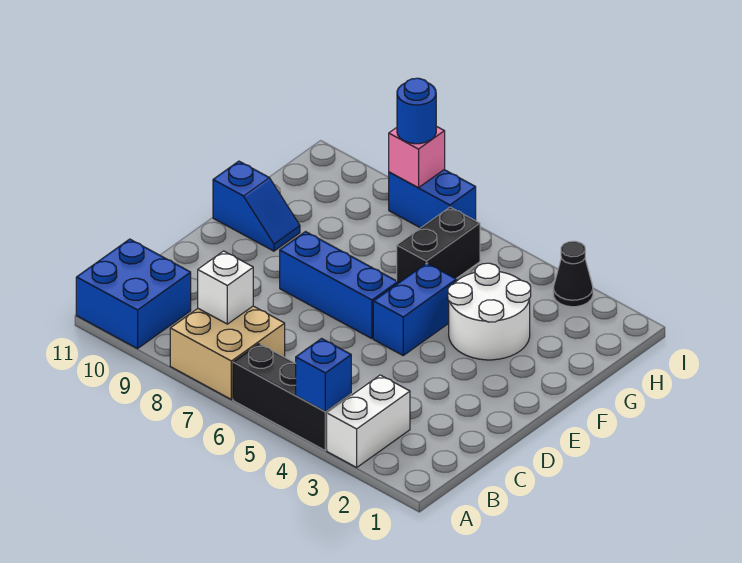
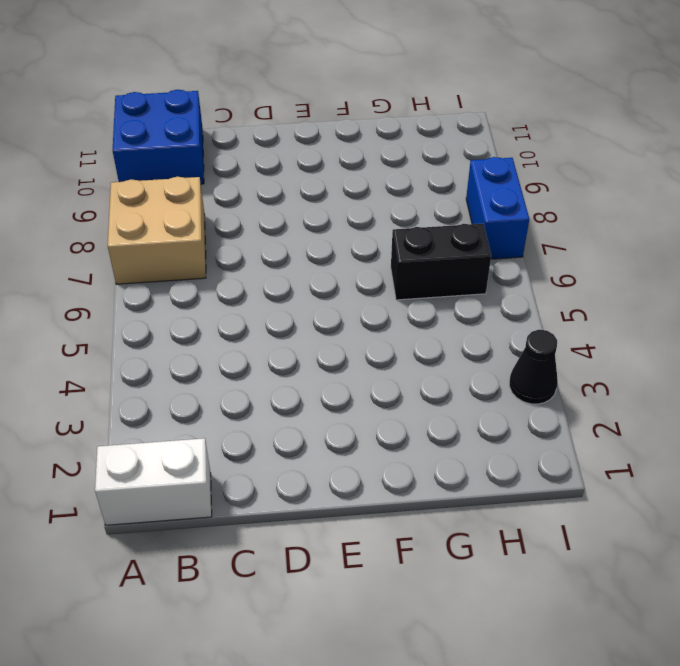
white brick A1:B1 level 1 -> white brick A3:B3 level 1
none -> black brick A4:A6 level 1
none -> blue brick E5:F5 level 1
none -> blue brick E6:E8 level 1

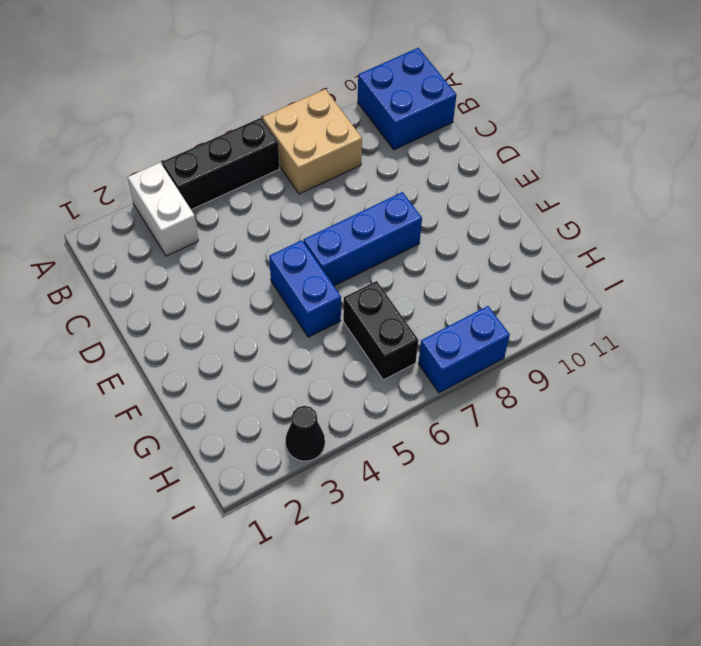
none -> white round brick F3:G4 level 1
none -> blue slope F10:F11 level 1 top 11
none -> blue brick A4 level 2

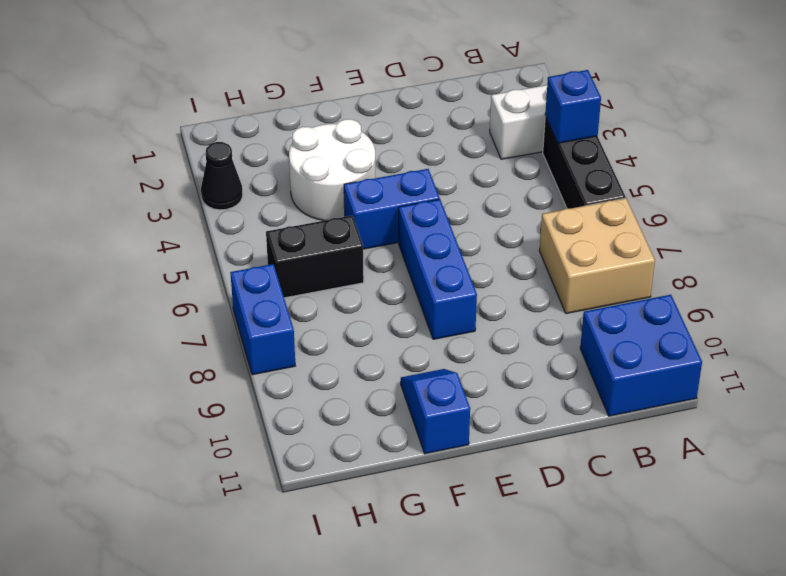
none -> white brick B8 level 2
none -> pink brick I8 level 2
none -> blue round brick I8 level 3

